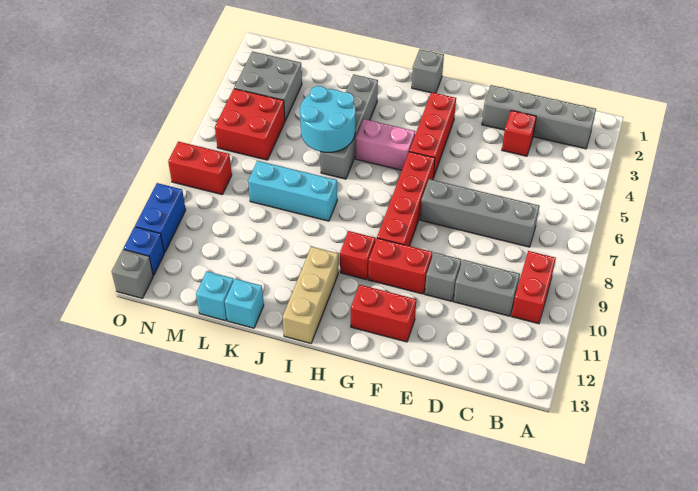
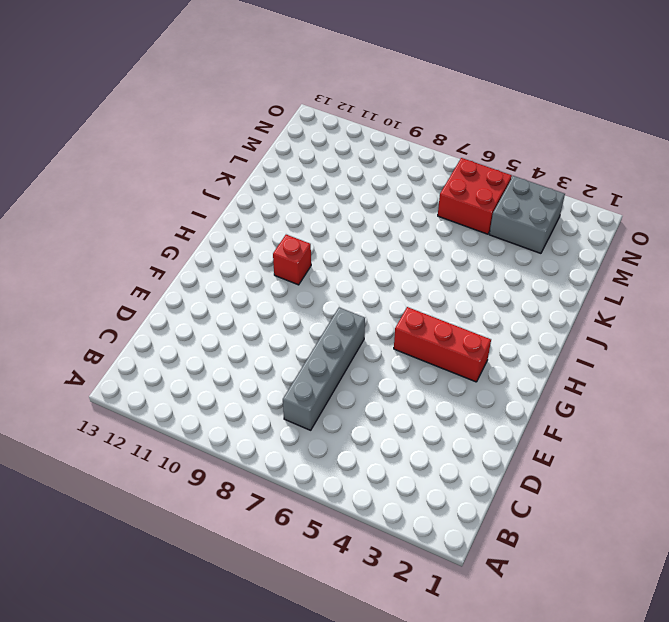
none -> grey brick B2:E2 level 1
none -> red brick B9:B10 level 1
none -> grey brick C10:D10 level 1

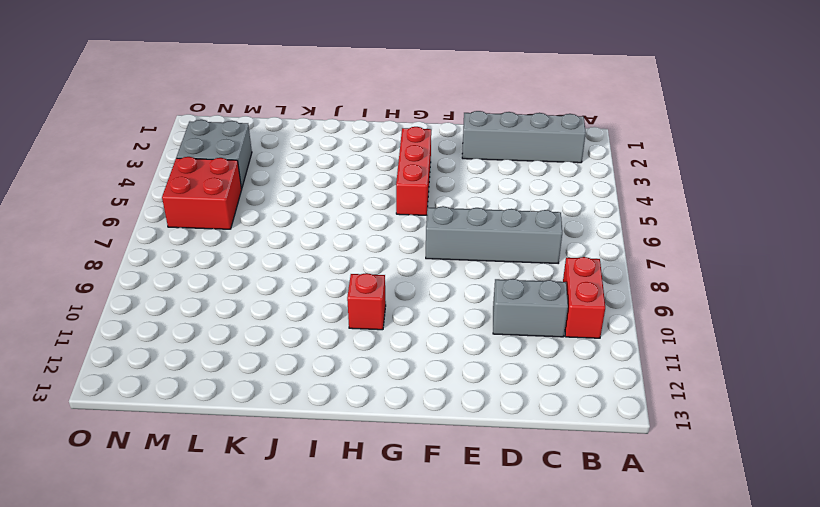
none -> red brick D3 level 1
none -> grey brick E10 level 1
none -> red brick F10:G10 level 1

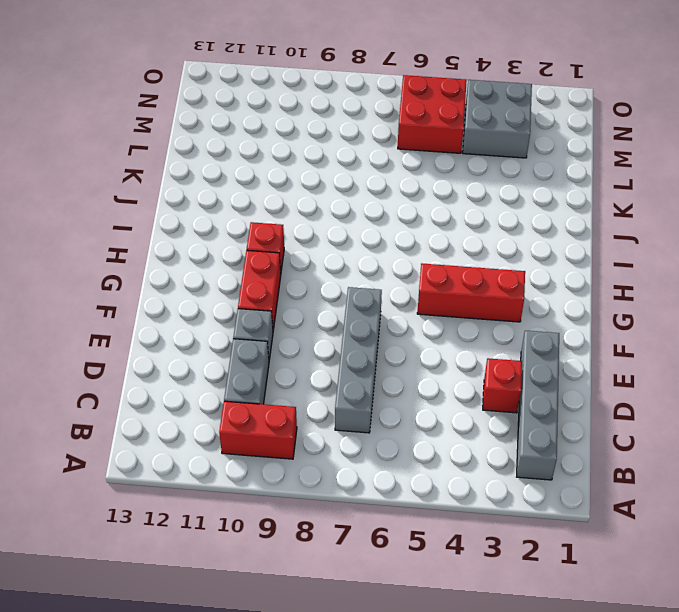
none -> red brick F12:G12 level 1
none -> red brick G6:G9 level 1
none -> grey brick H1 level 1

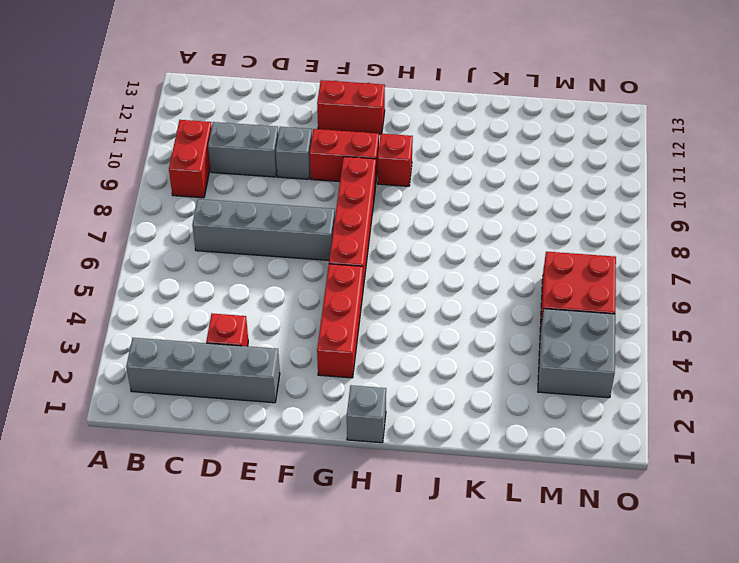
none -> pink brick H5:I5 level 1
none -> tan brick I11:I13 level 1
none -> grey brick J3:J6 level 1

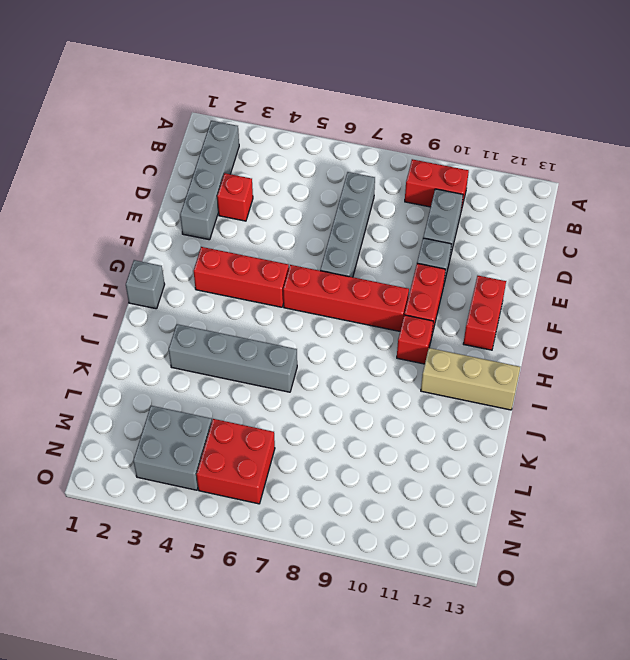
none -> pink brick H5:I5 level 1
none -> cyan brick J8:L8 level 1
none -> cyan brick K13 level 1

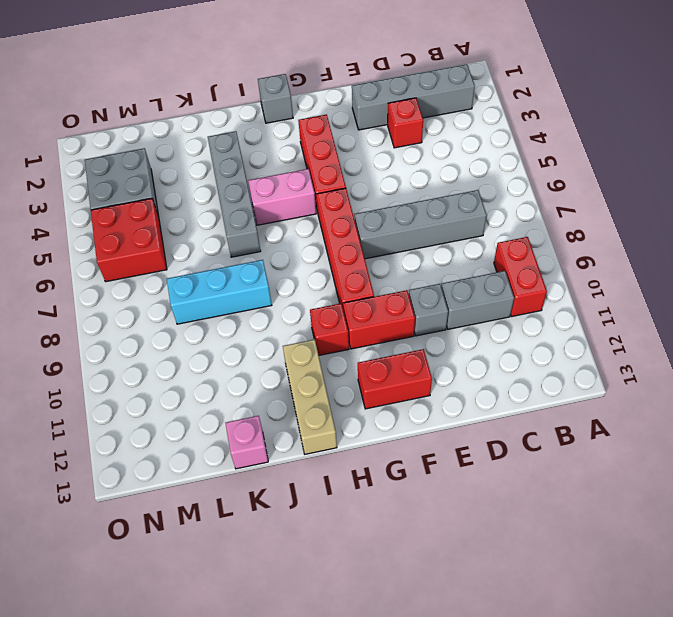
pink brick K13 level 1 -> cyan brick K13 level 1
none -> cyan brick L13 level 1
none -> red brick N8:O8 level 1
none -> blue brick O10:O11 level 1

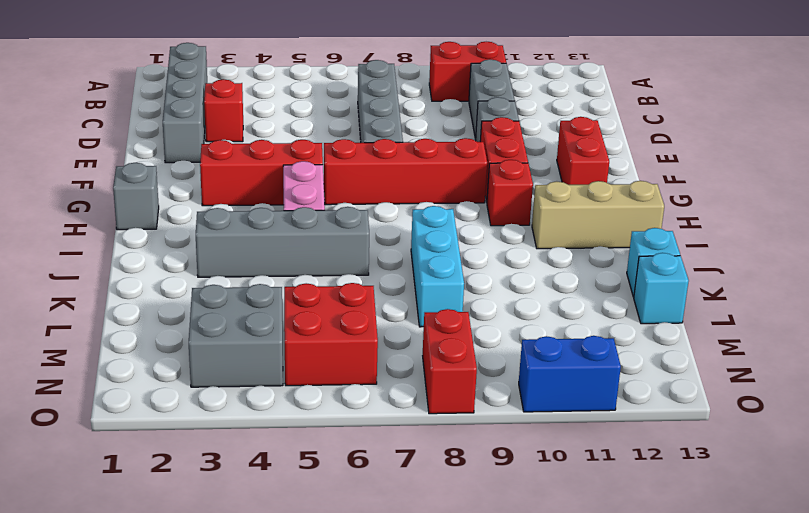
none -> blue brick O12 level 1
none -> grey brick O13 level 1
none -> cyan round brick J5:K6 level 2

